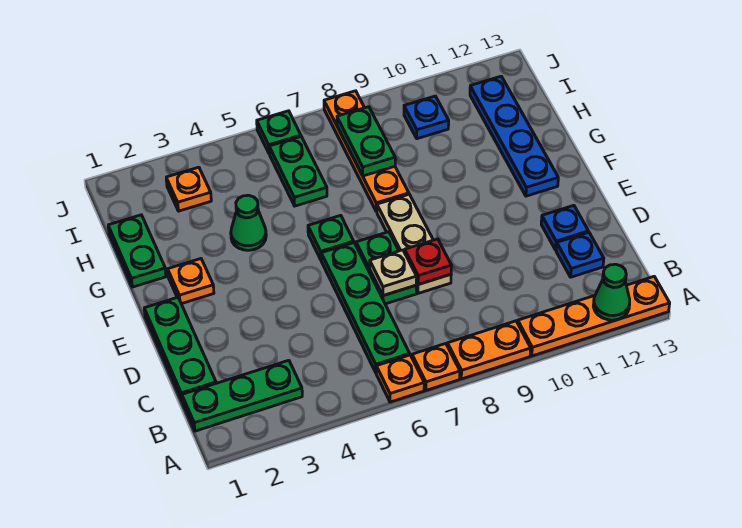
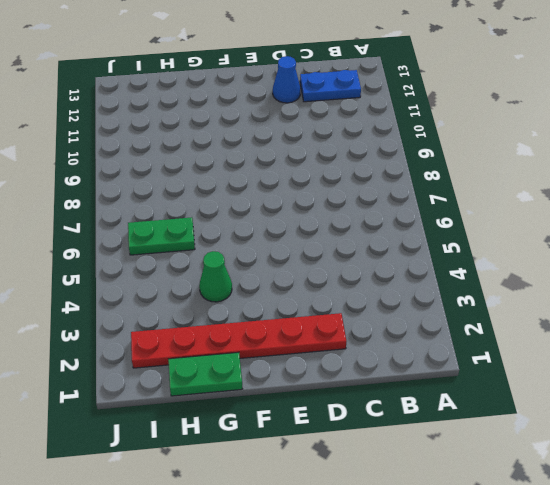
blue plate B12:C12 level 1 -> blue plate C12 level 1
red plate D2:I2 level 1 -> orange plate F2 level 1
blue cone D12 level 1 -> blue plate D12 level 1
none -> orange plate A6 level 1
none -> orange plate A7 level 1
none -> orange plate A8:A9 level 1

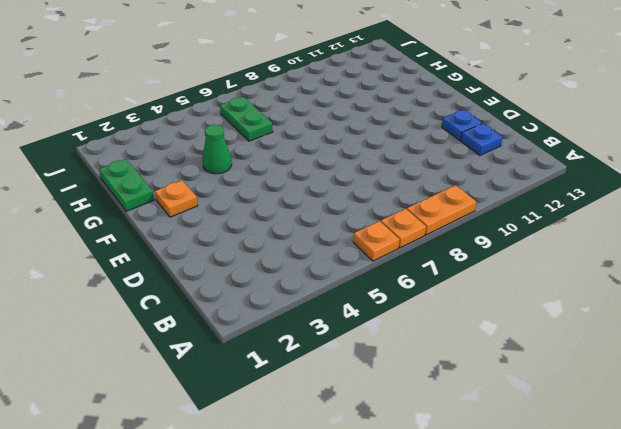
none -> orange plate A10:A13 level 1
none -> green plate B1:B3 level 1
none -> green plate B6:E6 level 1

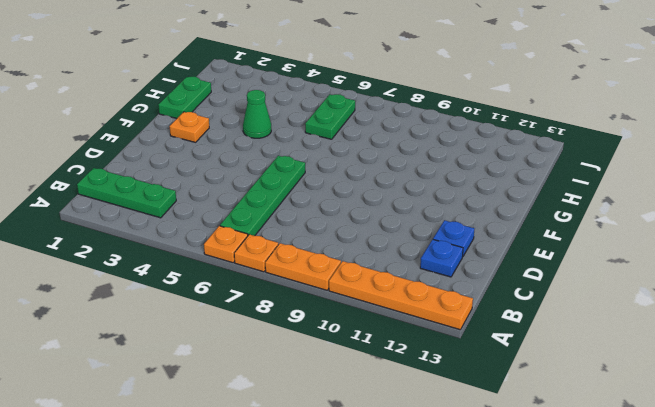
none -> green plate C1:E1 level 1
none -> green plate D7:E7 level 1
none -> tan plate D8:F8 level 1

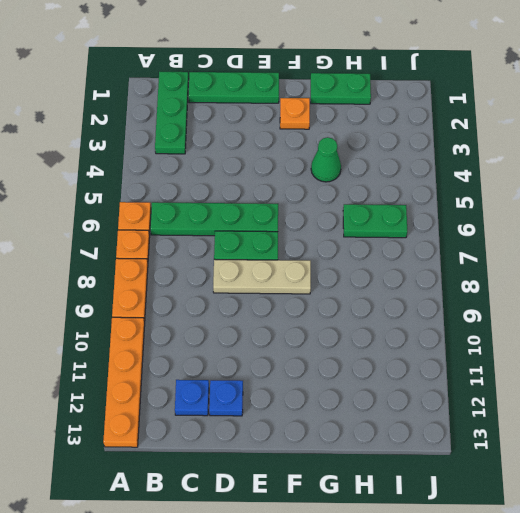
none -> green plate F6 level 1
none -> blue plate F12:I12 level 1
none -> orange plate G8:J8 level 1

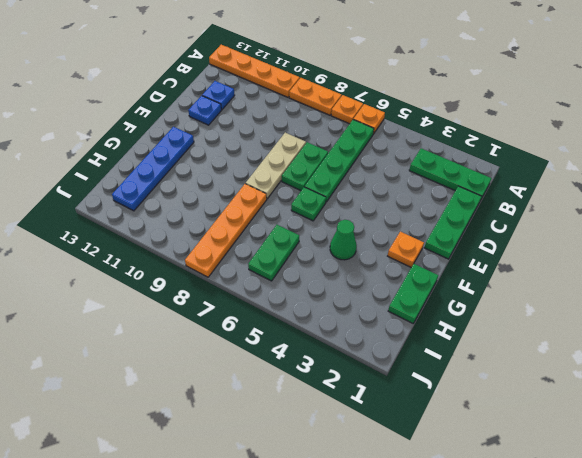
none -> orange plate I3 level 1
none -> blue plate I10 level 1
none -> green plate J6 level 1

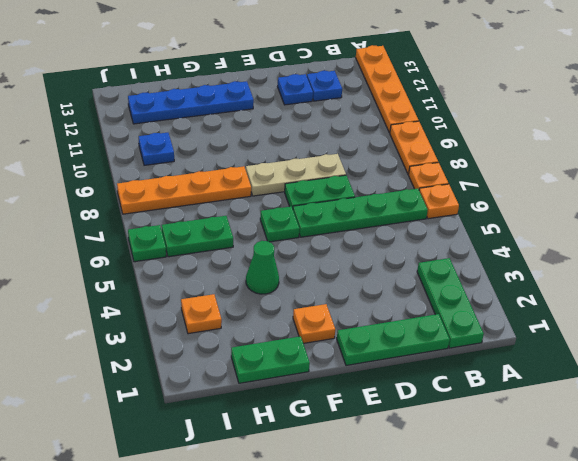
none -> green cone A12 level 2
none -> tan plate D7 level 2
none -> red plate D8 level 2

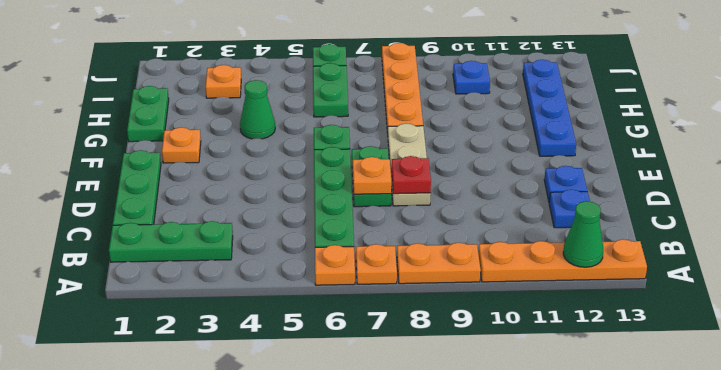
orange plate D7 level 2 -> tan plate D7 level 2
none -> green plate H8:I8 level 2

